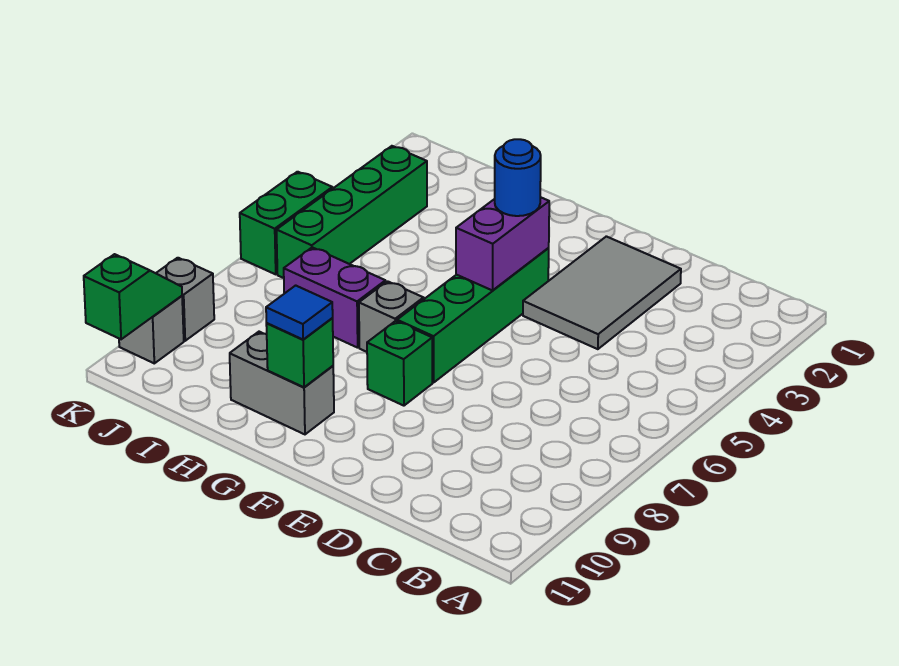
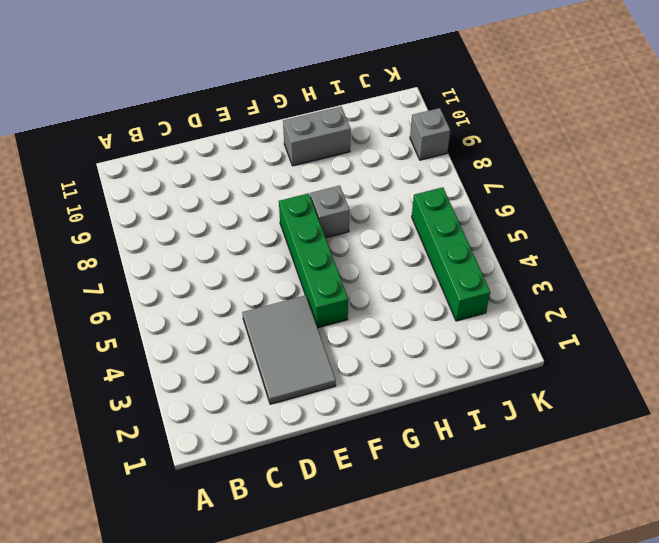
none -> green brick F8 level 1
none -> purple brick H7:I7 level 1
none -> green brick K5:K6 level 1

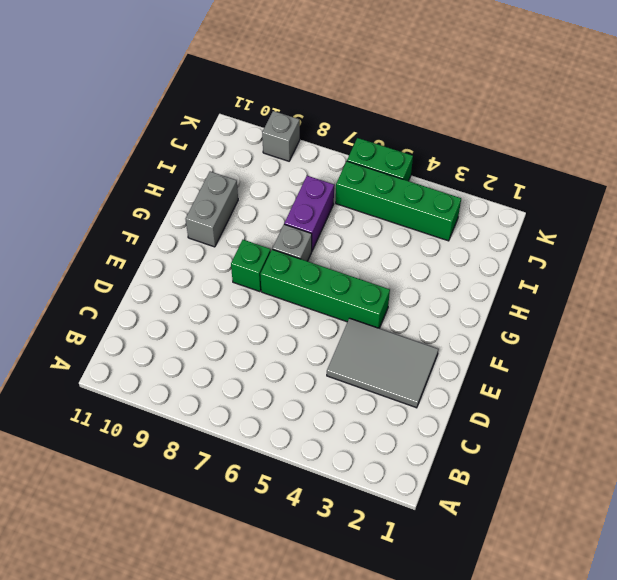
none -> grey brick K10 level 1
none -> purple brick F4:F5 level 2
none -> green brick G10 level 2

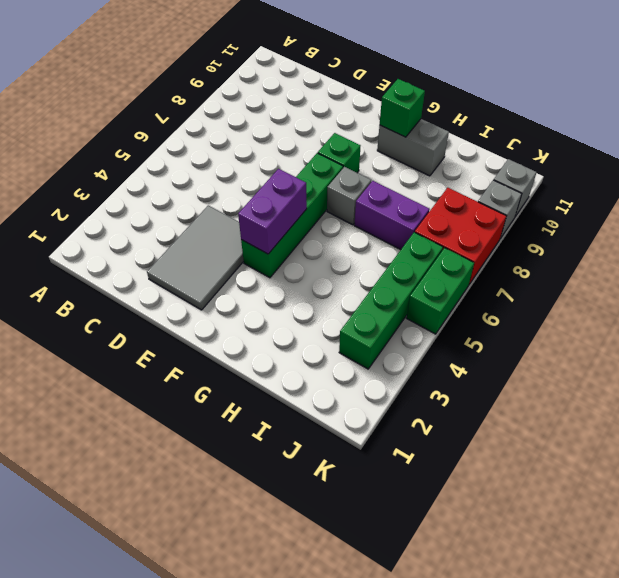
red brick J7:K8 level 1 -> none
none -> green slope K10:K11 level 2 top 11
none -> blue round brick F4 level 3
none -> blue tile G10 level 3

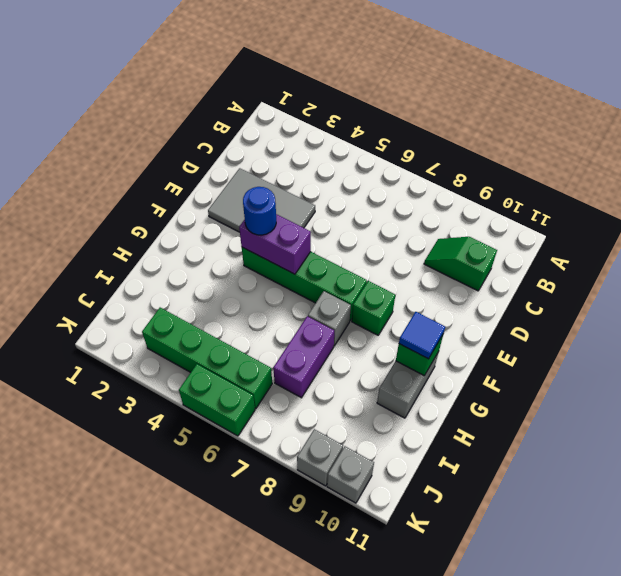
green slope C9:C10 level 1 top 10 -> green slope K10:K11 level 2 top 11

